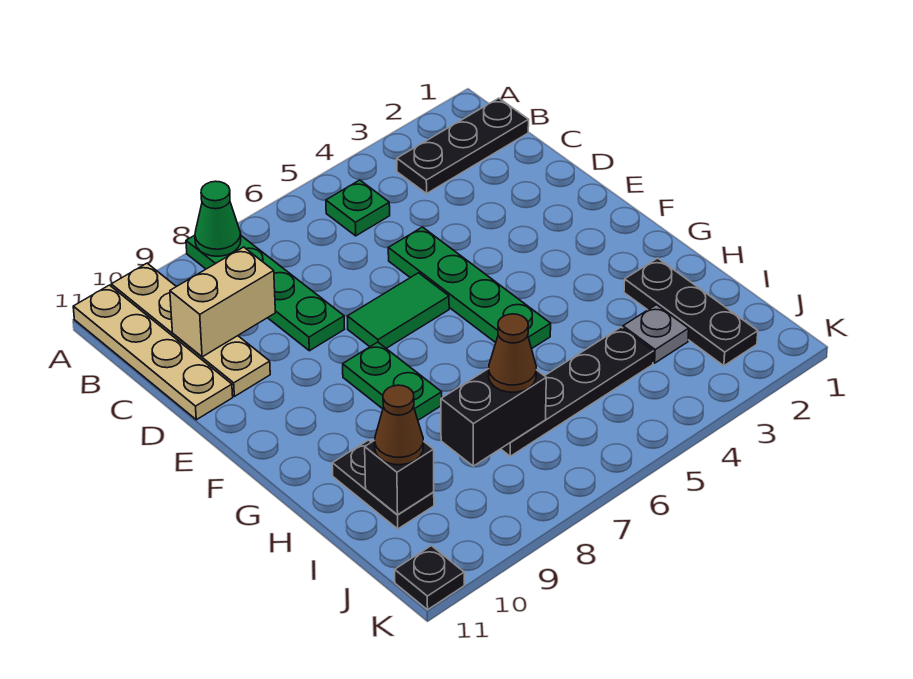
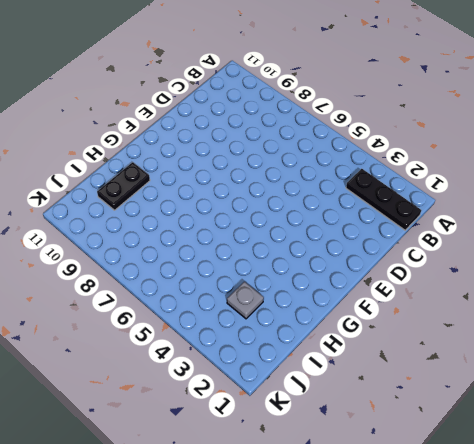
none -> green plate A8:D8 level 1
none -> tan plate A10:D10 level 1
none -> tan plate A11:D11 level 1

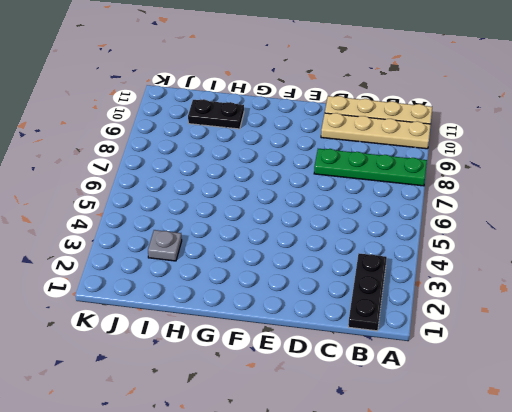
none -> green plate B5 level 1
none -> green plate D5:G5 level 1
none -> green tile E6:E7 level 1

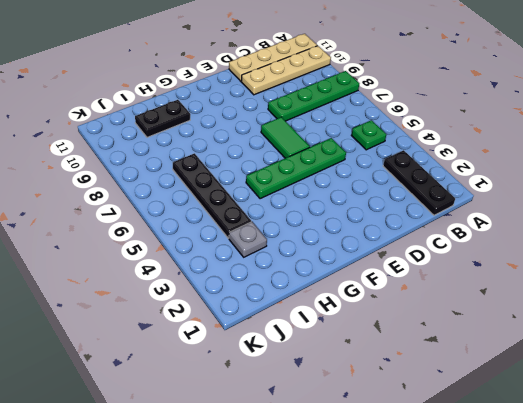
none -> green plate F8:G8 level 1
none -> black plate H2:J2 level 1
none -> black plate K11 level 1

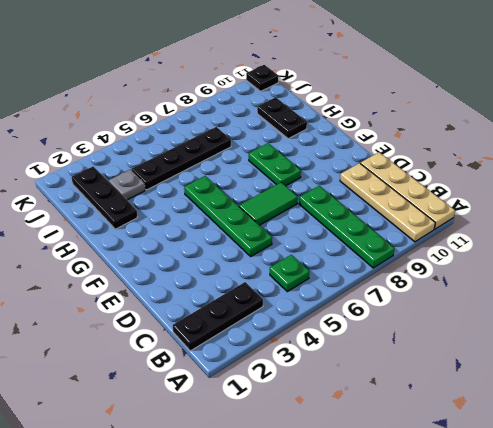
none -> green cone A8 level 2
none -> tan brick C9:C10 level 2
none -> black brick I7:I8 level 2

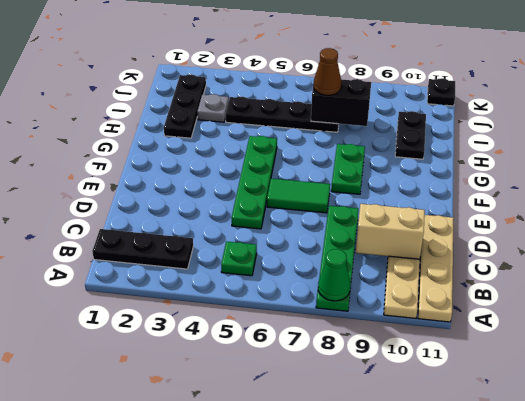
none -> black brick I10 level 2
none -> brown cone I10 level 3

